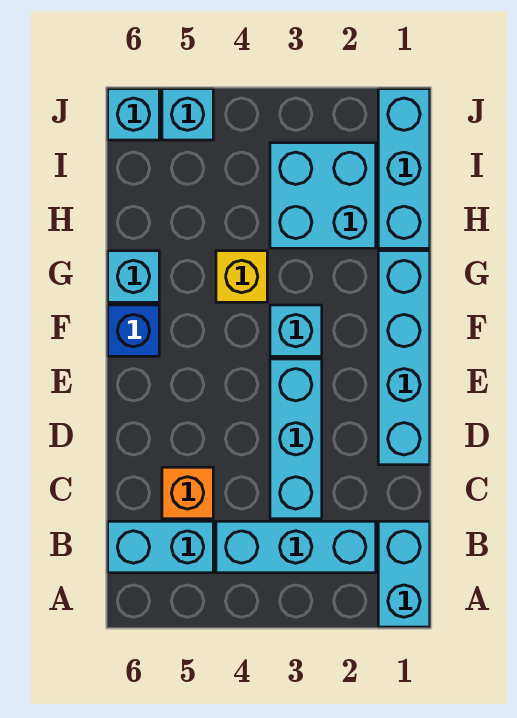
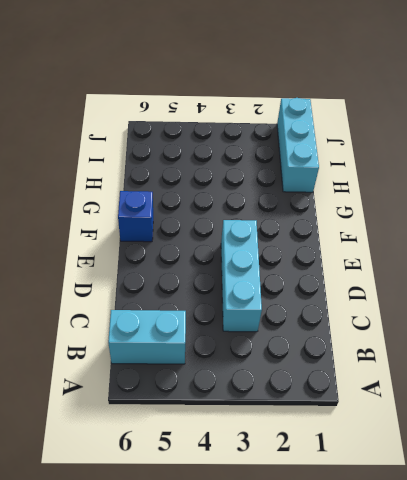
none -> cyan brick A1:B1 level 1
none -> cyan brick B2:B4 level 1
none -> orange brick C5 level 1

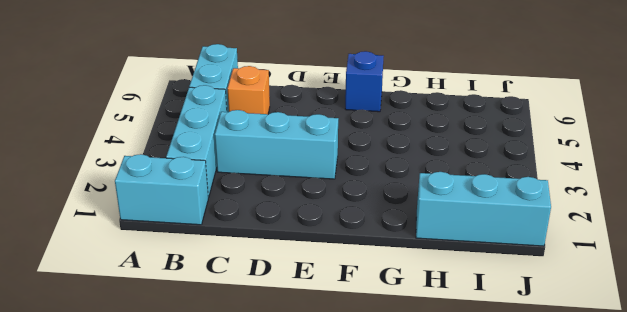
none -> cyan brick D1:G1 level 1
none -> cyan brick F3 level 1
none -> yellow brick G4 level 1

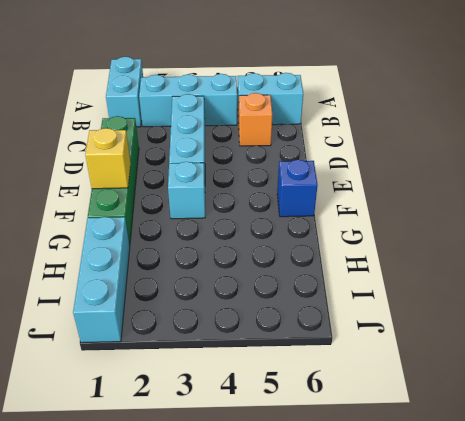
green brick D1:G1 level 1 -> cyan brick D1:G1 level 1
yellow brick F1 level 2 -> yellow brick G4 level 1
none -> cyan brick G6 level 1
none -> cyan brick H2:I3 level 1
none -> cyan brick J5 level 1

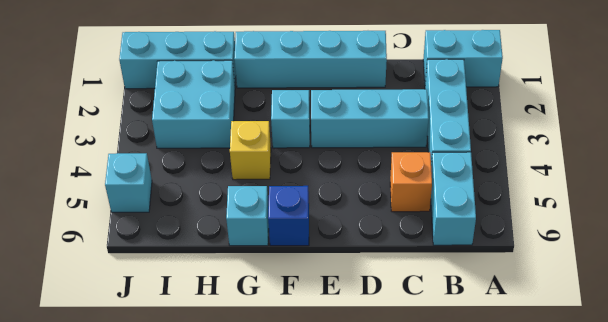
none -> cyan brick J6 level 1

